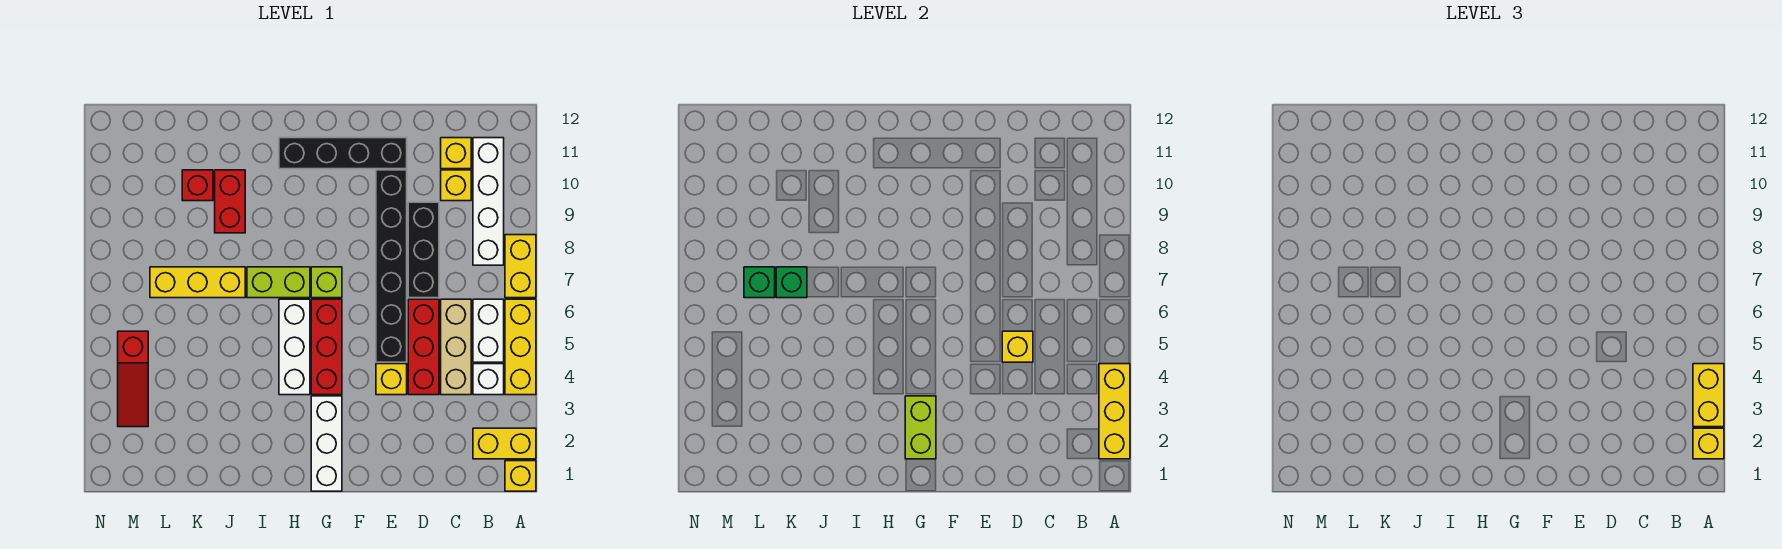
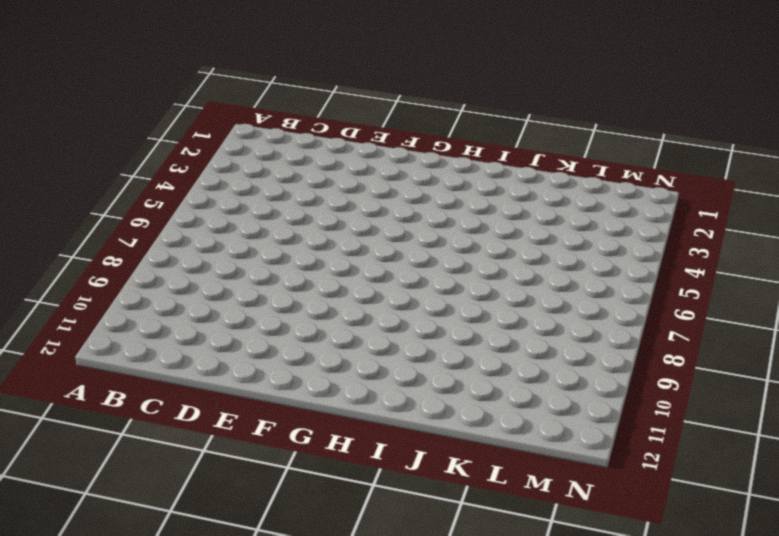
none -> yellow brick A1 level 1
none -> yellow brick A2:B2 level 1
none -> yellow brick A4:A6 level 1
none -> yellow brick A7:A8 level 1

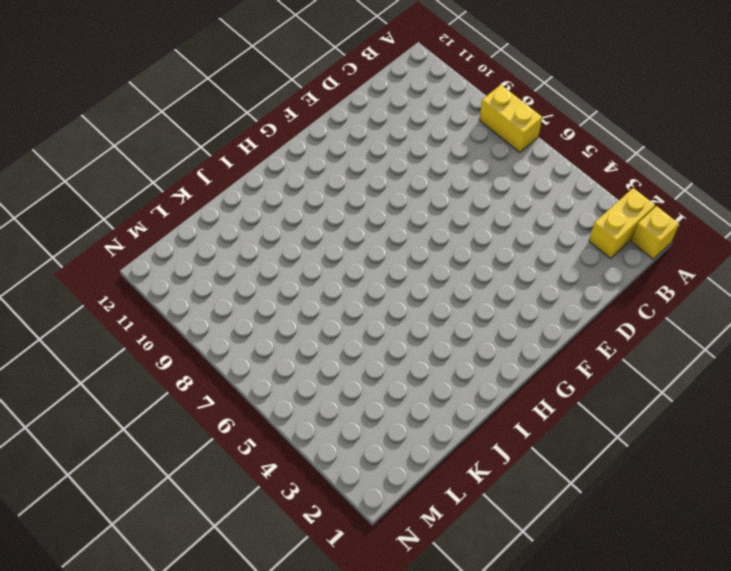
none -> yellow brick A4:A6 level 1
none -> white brick B4 level 1
none -> white brick B5:B6 level 1
none -> white brick B8:B11 level 1

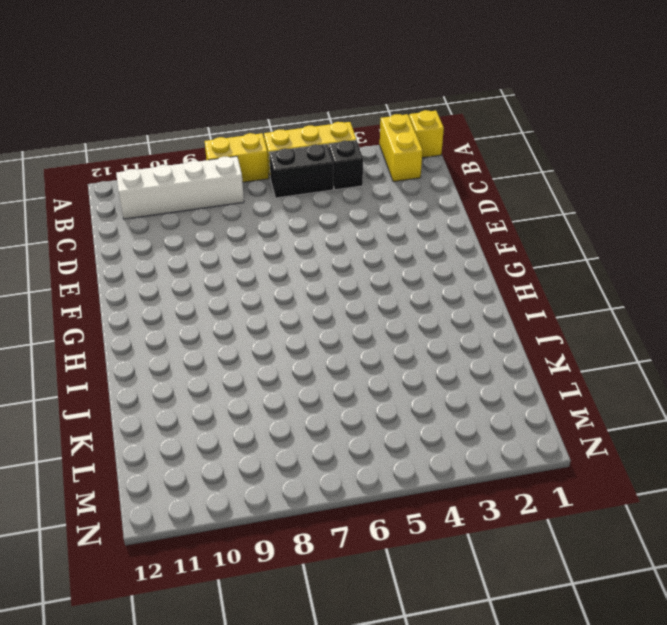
black brick B4 level 1 -> white brick B4 level 1
black brick B5:B6 level 1 -> white brick B5:B6 level 1
none -> tan brick C4:C6 level 1
none -> yellow brick C10 level 1
none -> yellow brick C11 level 1
none -> red brick D4:D6 level 1

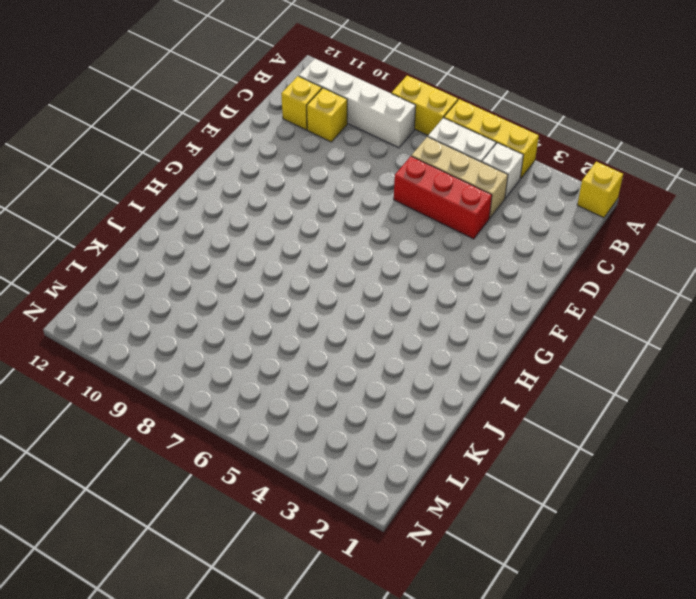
none -> yellow brick A2:B2 level 1
none -> black brick D7:D9 level 1
none -> yellow brick E4 level 1
none -> black brick E5:E10 level 1

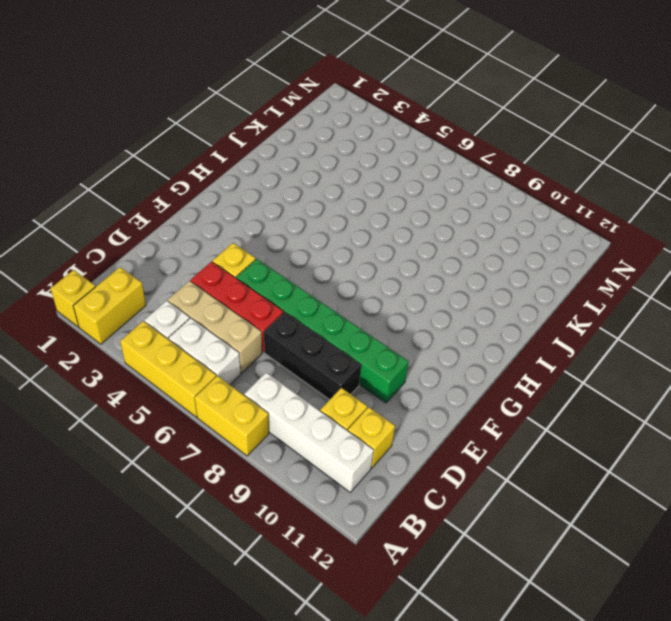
green brick E5:E10 level 1 -> black brick E5:E10 level 1
none -> black brick E11:H11 level 1
none -> white brick G1:G3 level 1
none -> red brick G4:G6 level 1
none -> lime brick G7 level 1

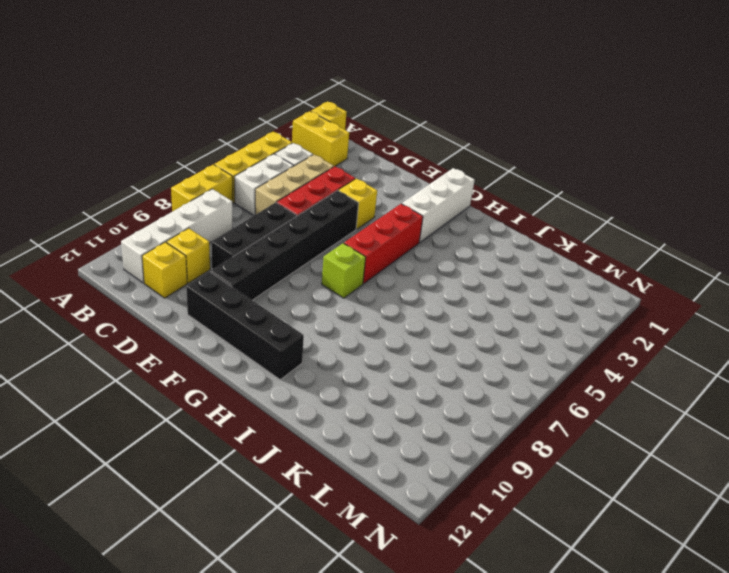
none -> white brick H4:H6 level 1
none -> lime brick H7:I7 level 1
none -> yellow brick J7:L7 level 1
none -> red brick J9:J10 level 1

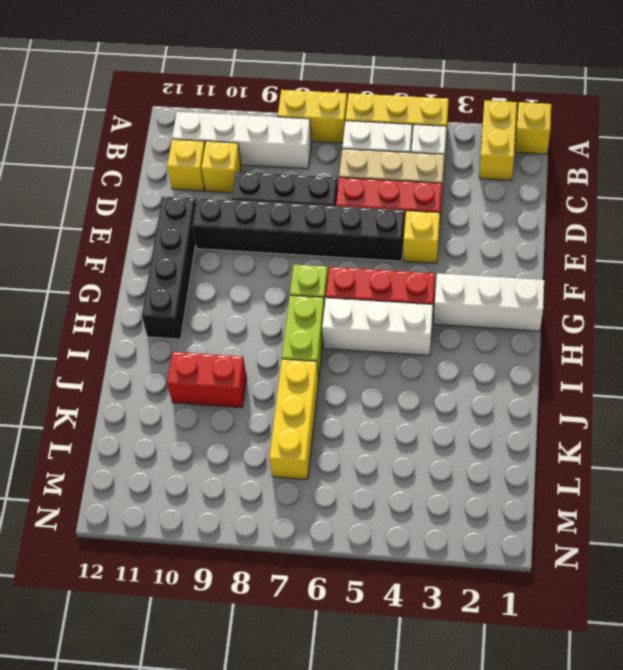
none -> red brick K10 level 1
none -> red slope M3:M5 level 1 top 5
none -> yellow brick A2:A4 level 2
none -> yellow brick D5 level 2

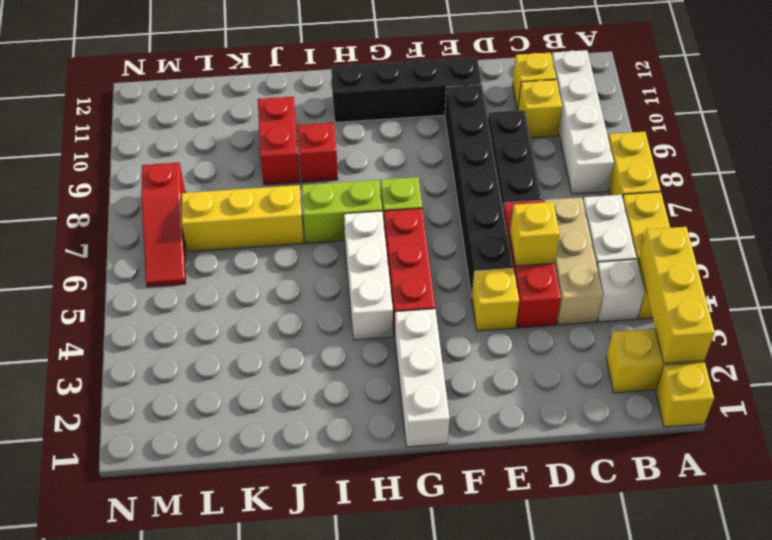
red brick I9 level 1 -> red brick K10 level 1
red slope M6:M8 level 1 top 8 -> red slope M3:M5 level 1 top 5
none -> lime brick G2:G3 level 2
none -> green brick K7 level 2
none -> green brick L7 level 2
none -> yellow brick A2 level 3

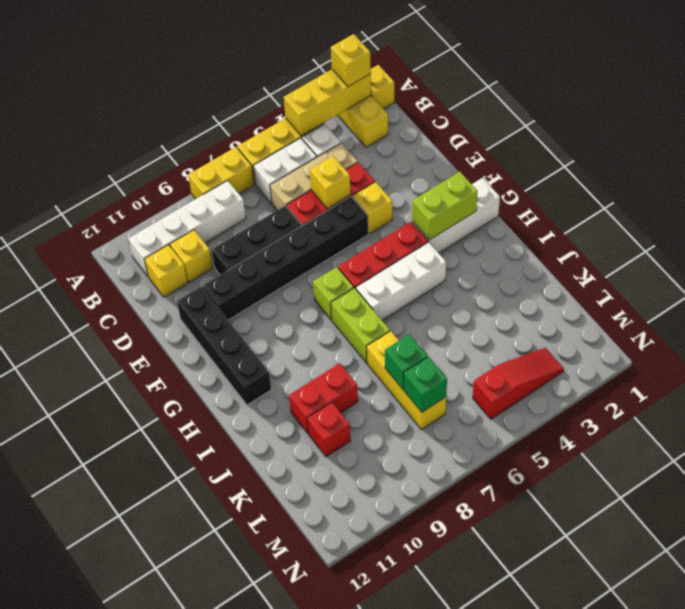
none -> yellow brick A3:A4 level 3

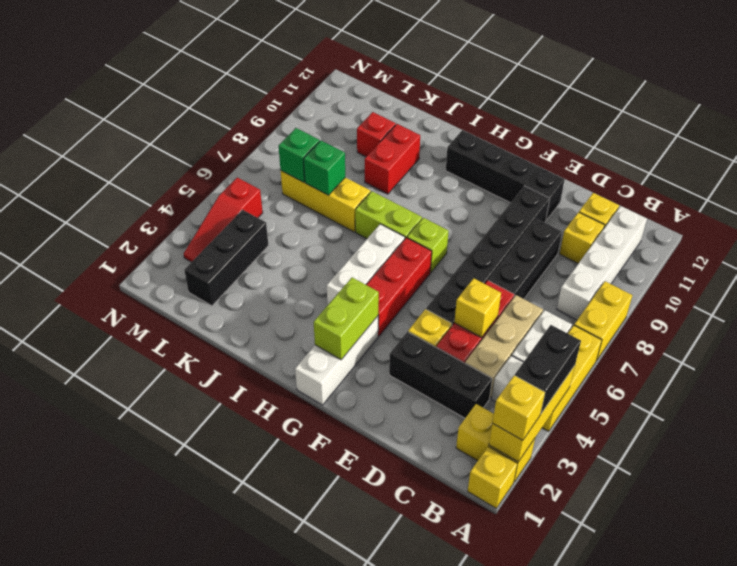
black brick A3:A4 level 3 -> yellow brick A3:A4 level 3
black brick C3:E3 level 1 -> none
black brick L2:L4 level 1 -> none

